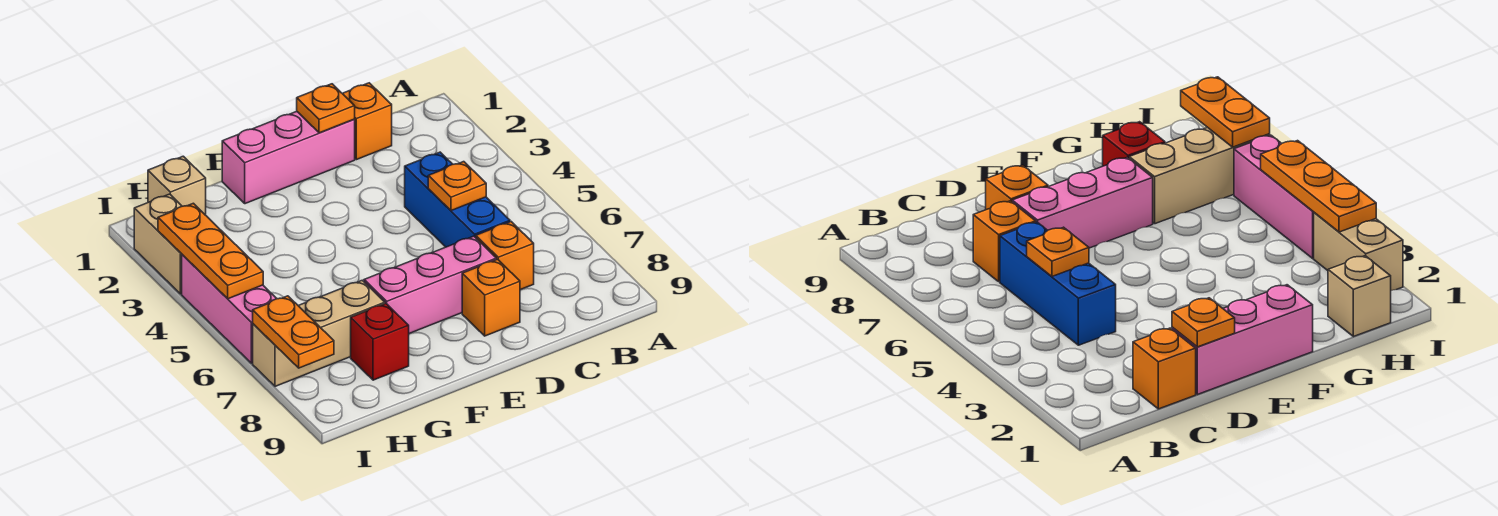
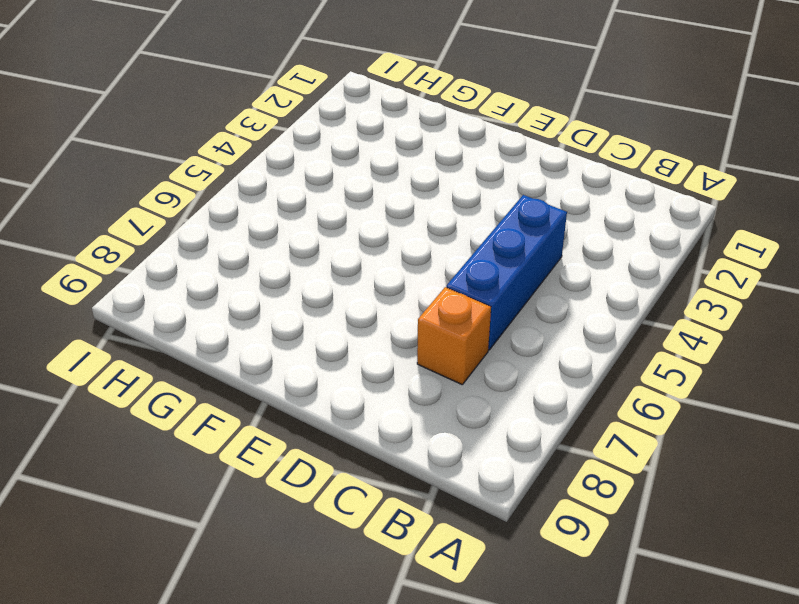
none -> orange brick C1 level 1
none -> pink brick D1:F1 level 1
none -> pink brick D7:F7 level 1

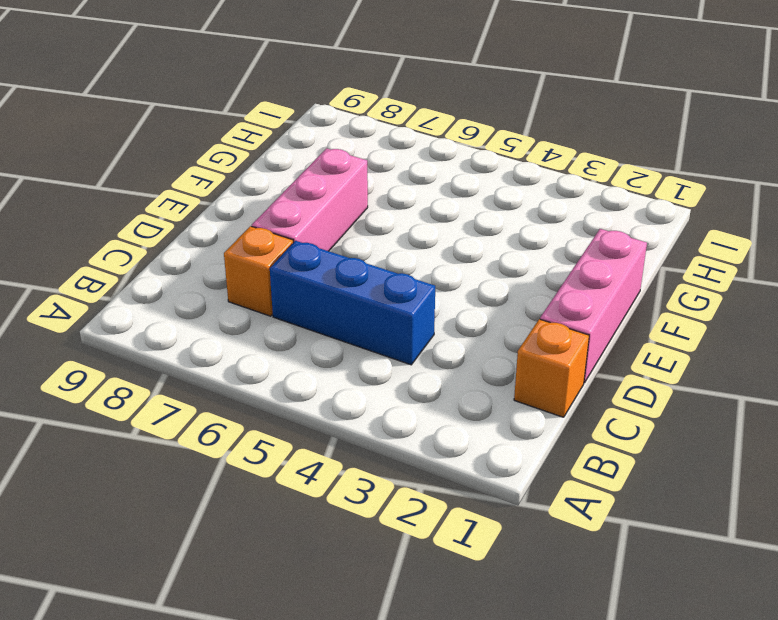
none -> orange brick D8 level 1
none -> tan brick G7:I7 level 1
none -> red brick G8 level 1

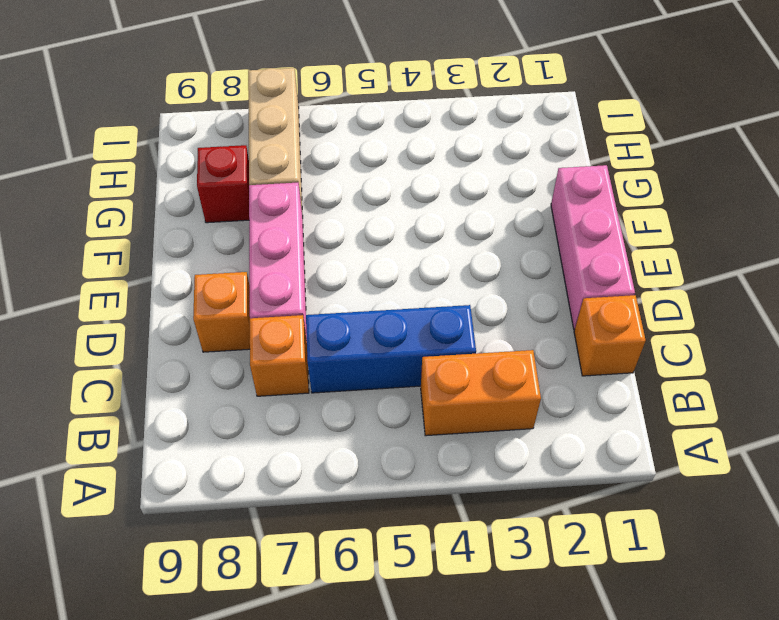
orange brick B3:B4 level 1 -> none
none -> tan brick H1 level 1
none -> tan brick I2:I3 level 1
none -> pink brick I4:I6 level 1

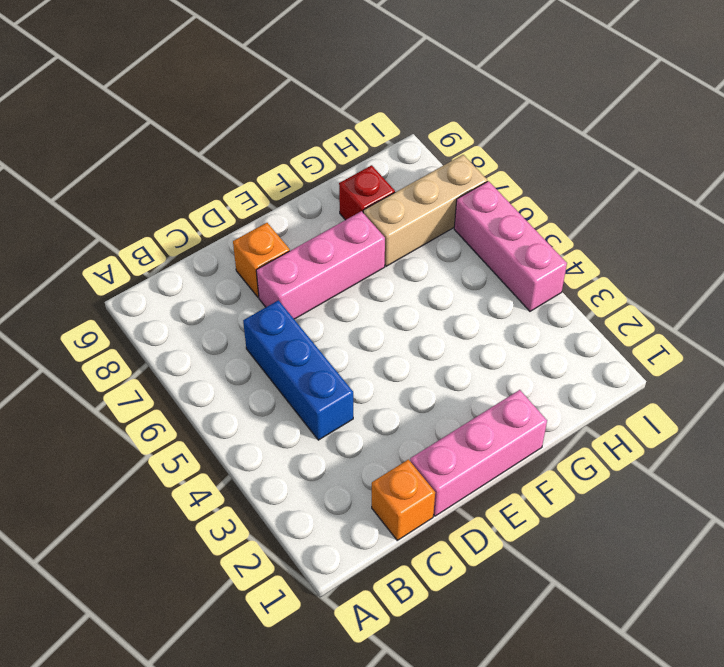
none -> orange brick C7 level 1
none -> tan brick H1 level 1
none -> tan brick I2:I3 level 1

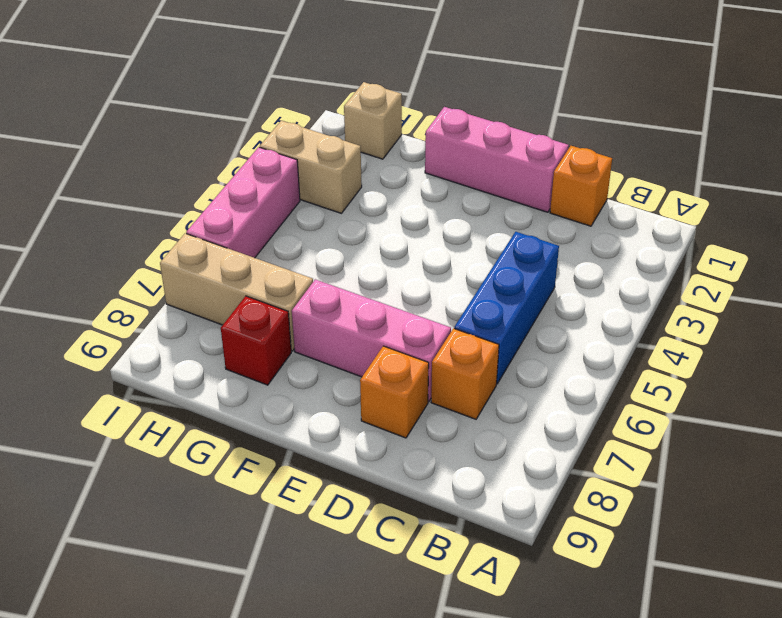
tan brick H3:I3 level 1 -> tan brick I2:I3 level 1
none -> orange plate C5 level 2
none -> orange plate D1 level 2
none -> orange plate I3:I5 level 2

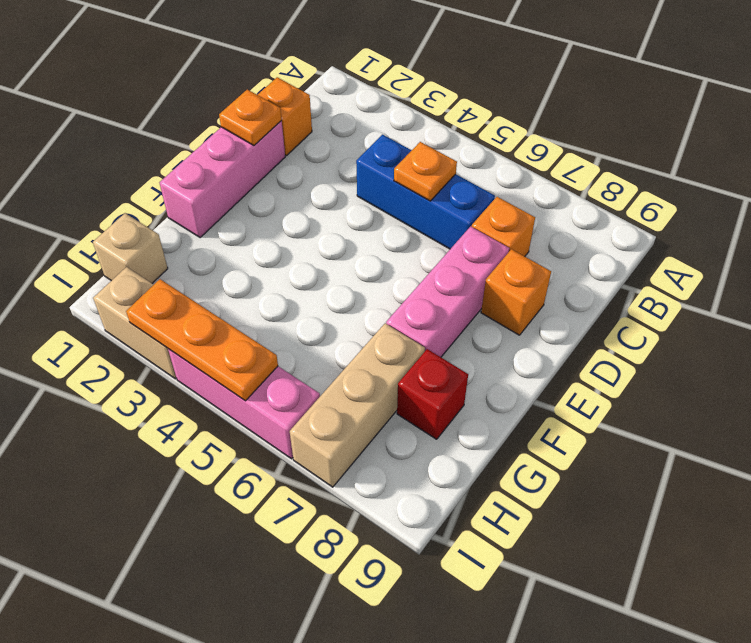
none -> orange plate I7:I8 level 2

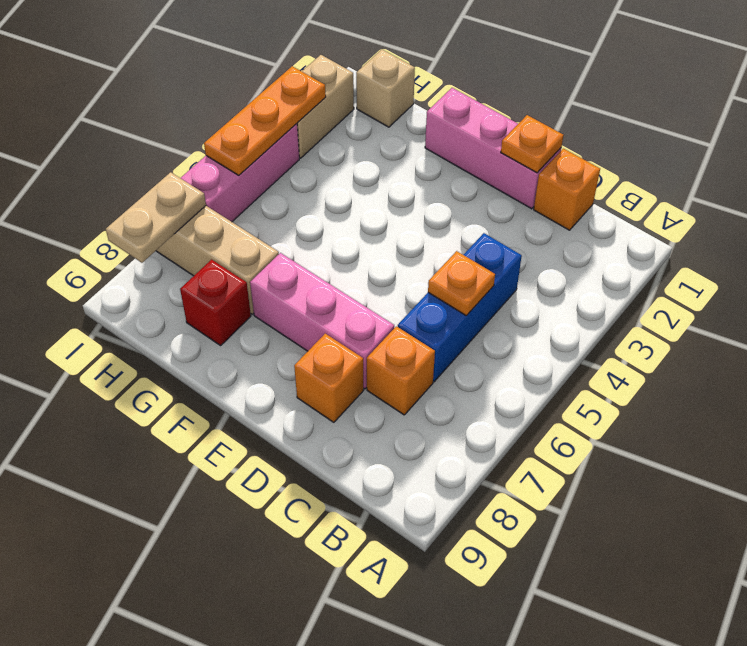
tan plate I7:I8 level 2 -> orange plate I7:I8 level 2

